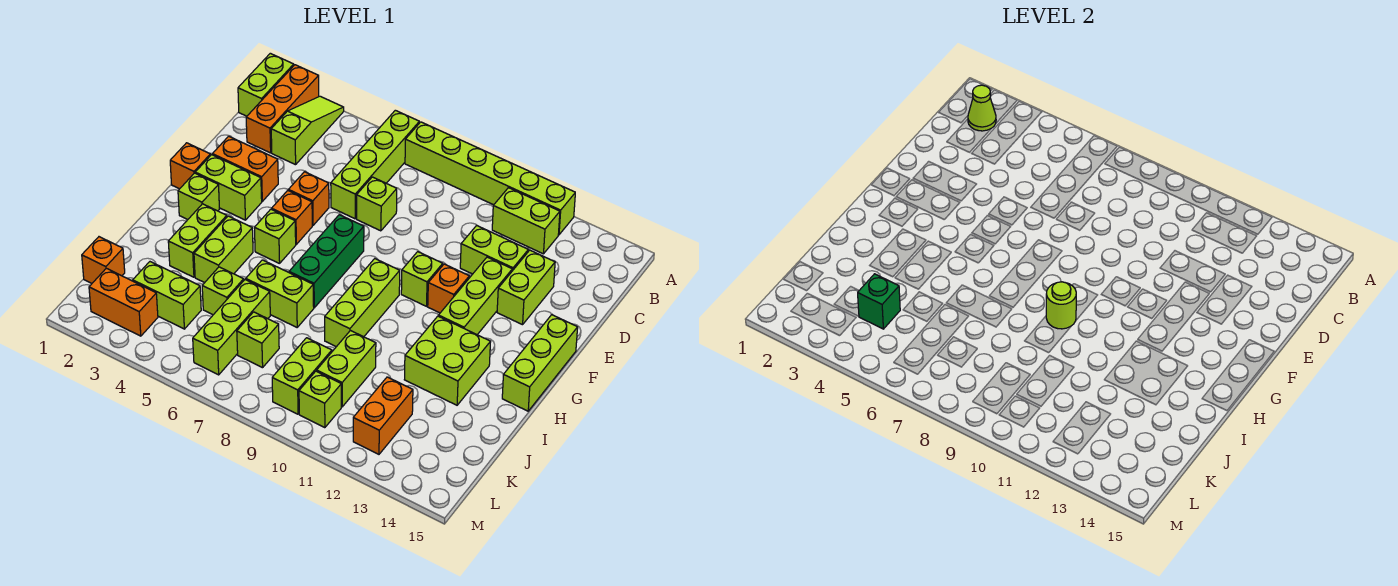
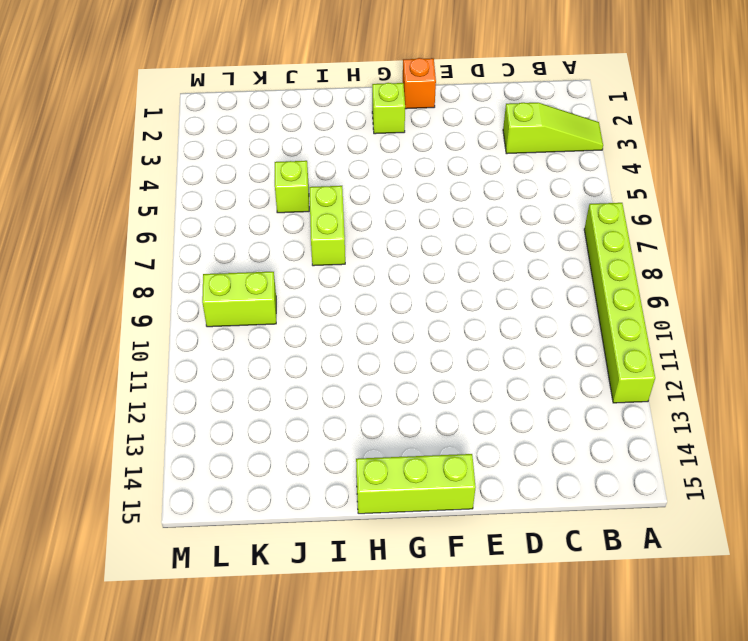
none -> lime brick A1:B1 level 1
none -> orange brick A2:C2 level 1
none -> lime brick A6:D6 level 1
none -> lime brick B11:B12 level 1

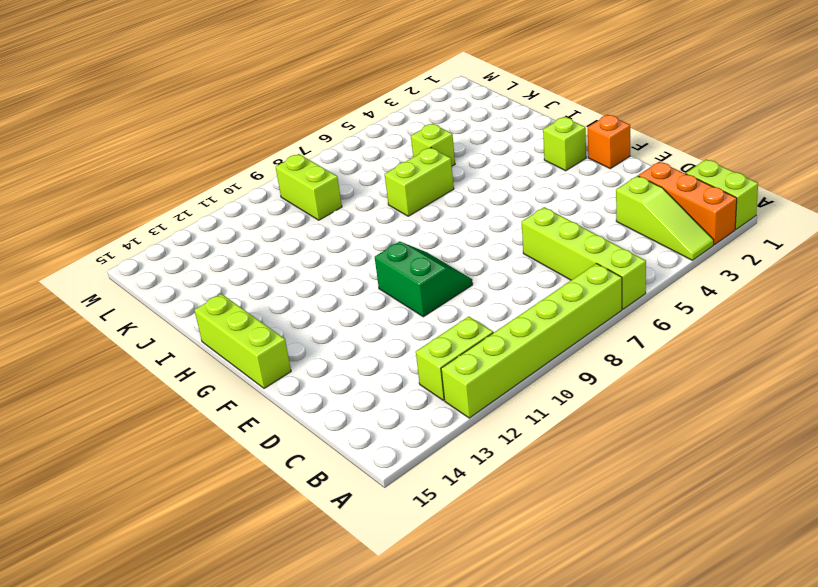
green slope E9:F10 level 1 top 10 -> lime brick F10 level 1
none -> lime brick D7 level 1
none -> lime brick D11:D12 level 1
none -> lime brick D13:E13 level 1
none -> orange brick E2:E3 level 1

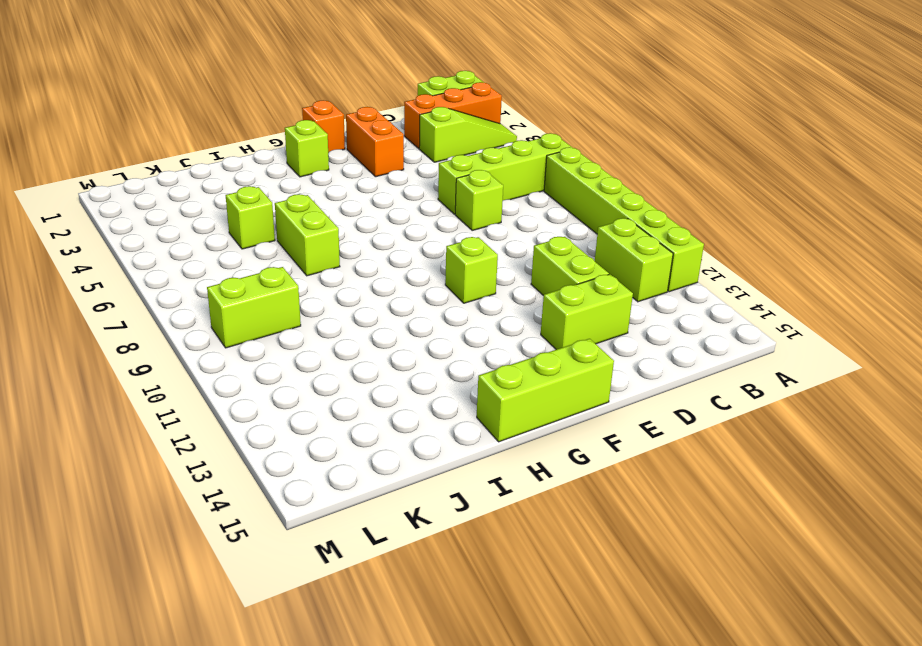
none -> orange brick E5 level 1
none -> lime brick E12:G12 level 1
none -> lime brick F2:F3 level 1
none -> orange brick F5 level 1

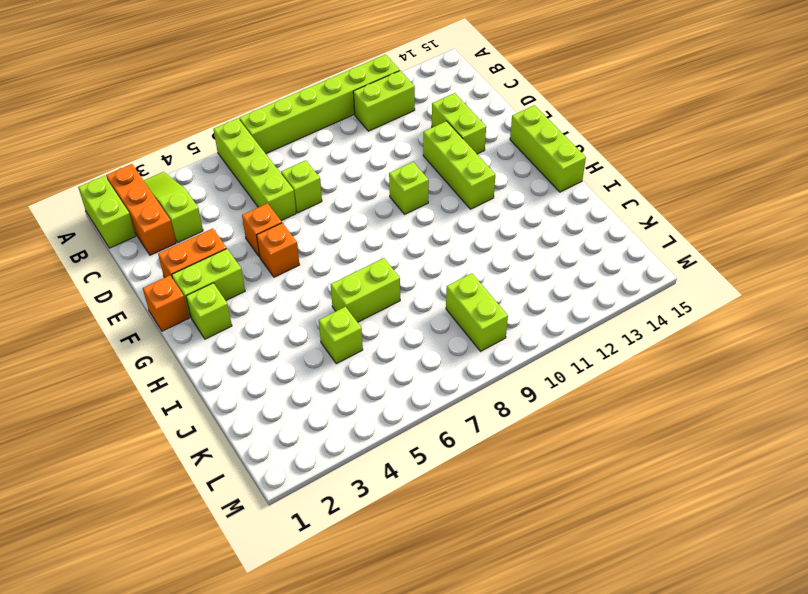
none -> lime brick D11:D12 level 1
none -> green brick F7:H7 level 1
none -> orange brick F11 level 1
none -> lime brick G5 level 1

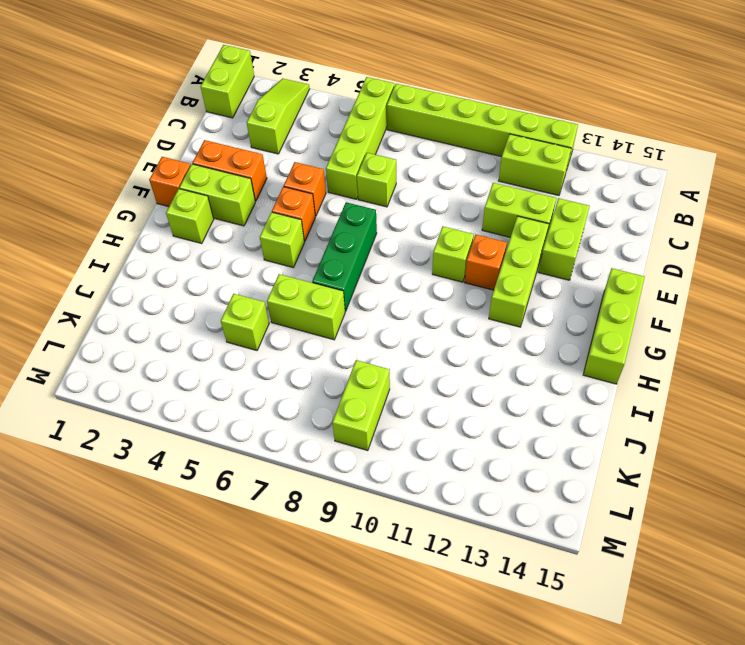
none -> orange brick A2:C2 level 1
none -> lime brick G9:I9 level 1
none -> lime brick H3:I3 level 1
none -> lime brick H4:I4 level 1

